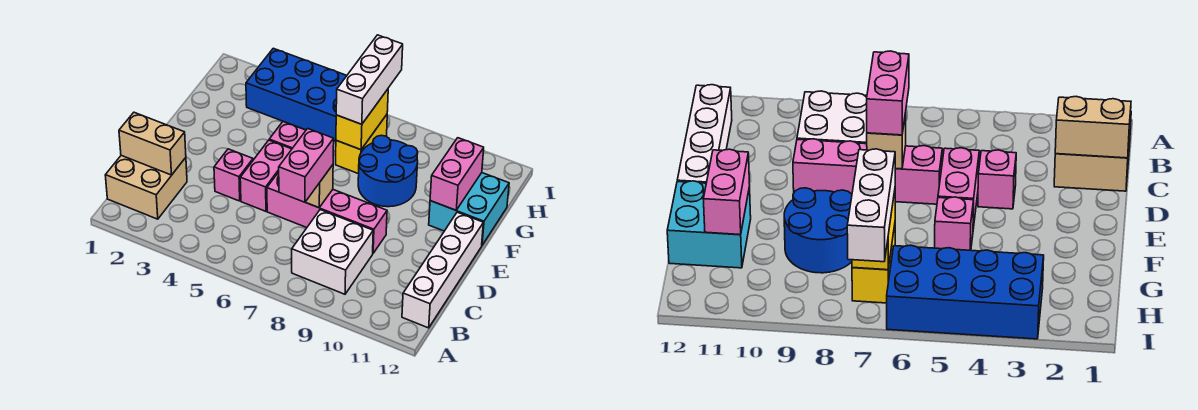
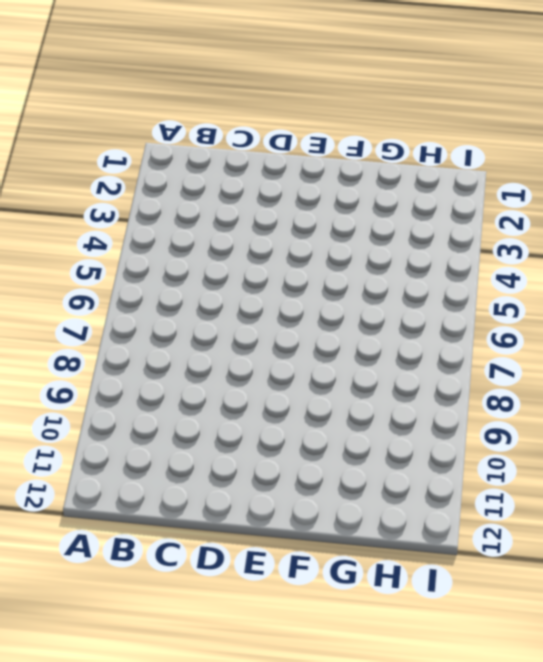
none -> tan brick B1:C2 level 1
none -> white brick B8:C9 level 1
none -> white brick B12:E12 level 1

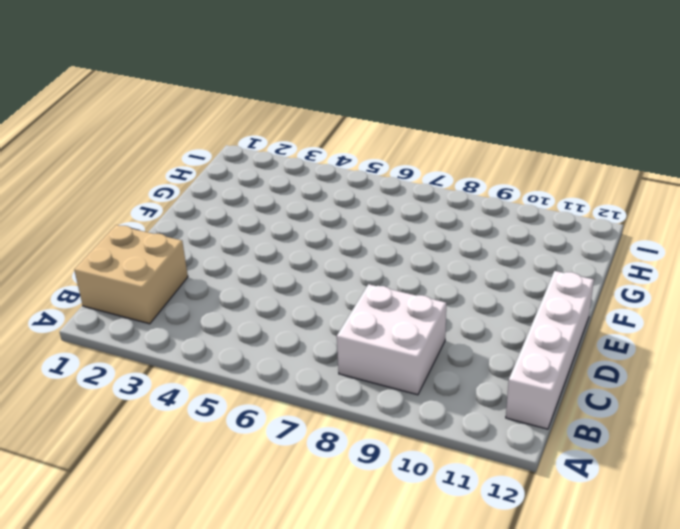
none -> pink brick D4 level 1
none -> pink brick D5:E5 level 1
none -> pink brick D6:D9 level 1

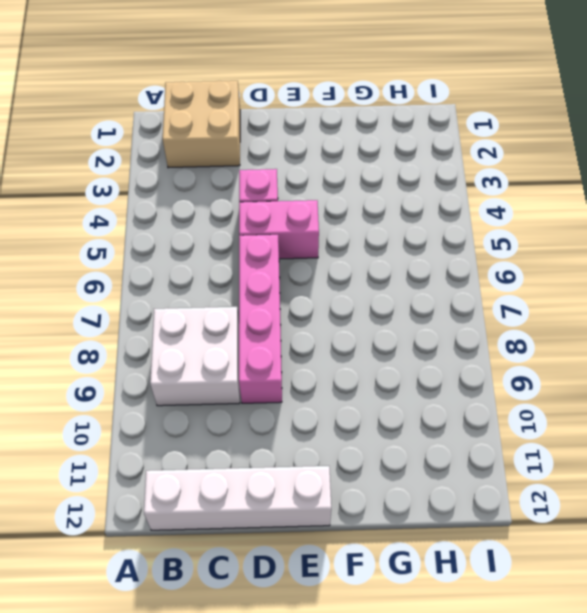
none -> pink brick F5 level 1
none -> blue round brick F8:G9 level 1
none -> cyan brick F11:G12 level 1

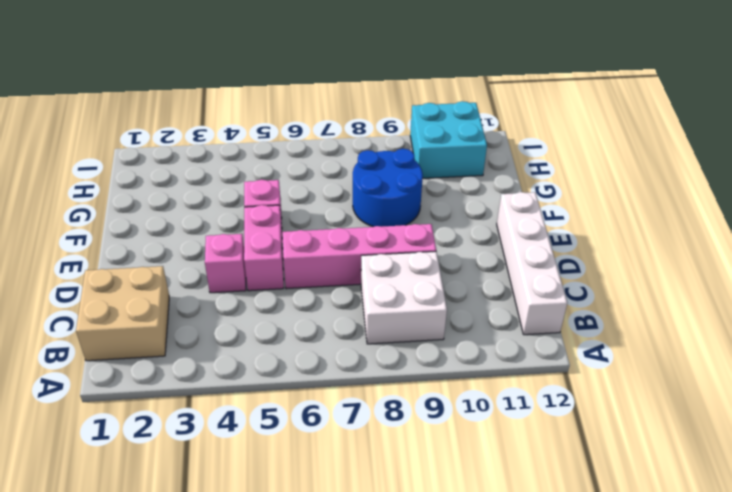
cyan brick H10:I11 level 1 -> cyan brick F11:G12 level 1
none -> yellow brick G7:H7 level 1
none -> blue brick H3:I6 level 1
none -> tan brick C1:C2 level 2

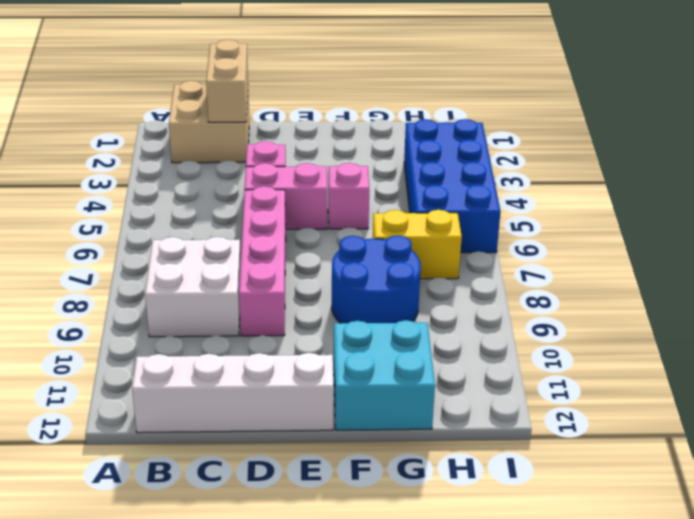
none -> tan brick D7 level 2
none -> pink brick F11:G11 level 2
none -> yellow brick G7:H7 level 2

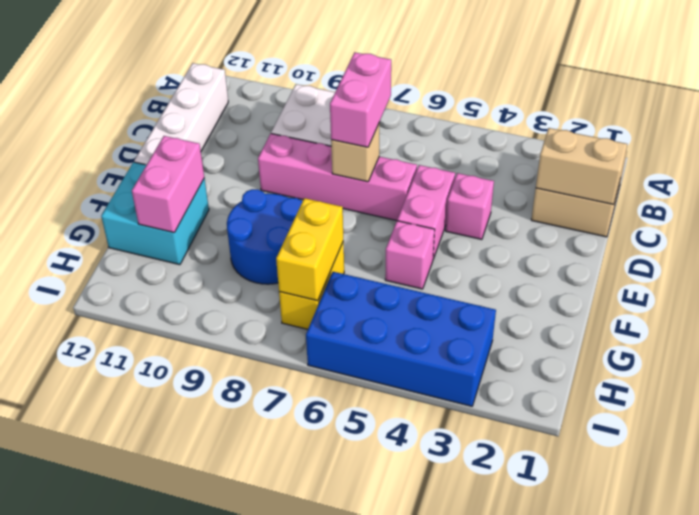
none -> white brick G7:I7 level 3

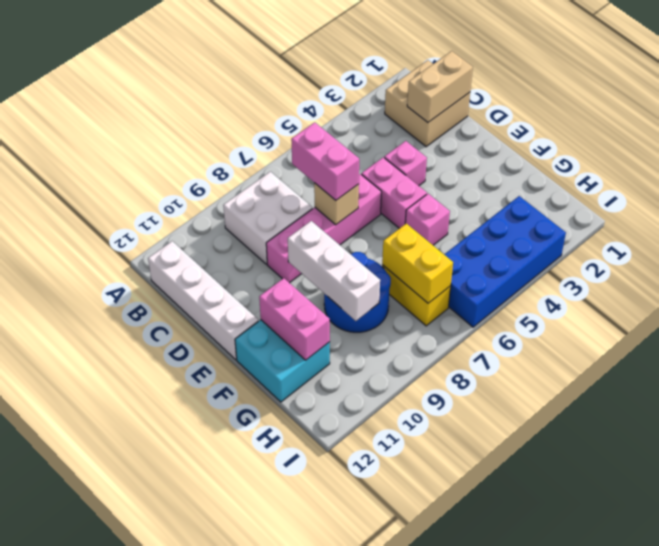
white brick E9:G9 level 2 -> white brick G7:I7 level 3

